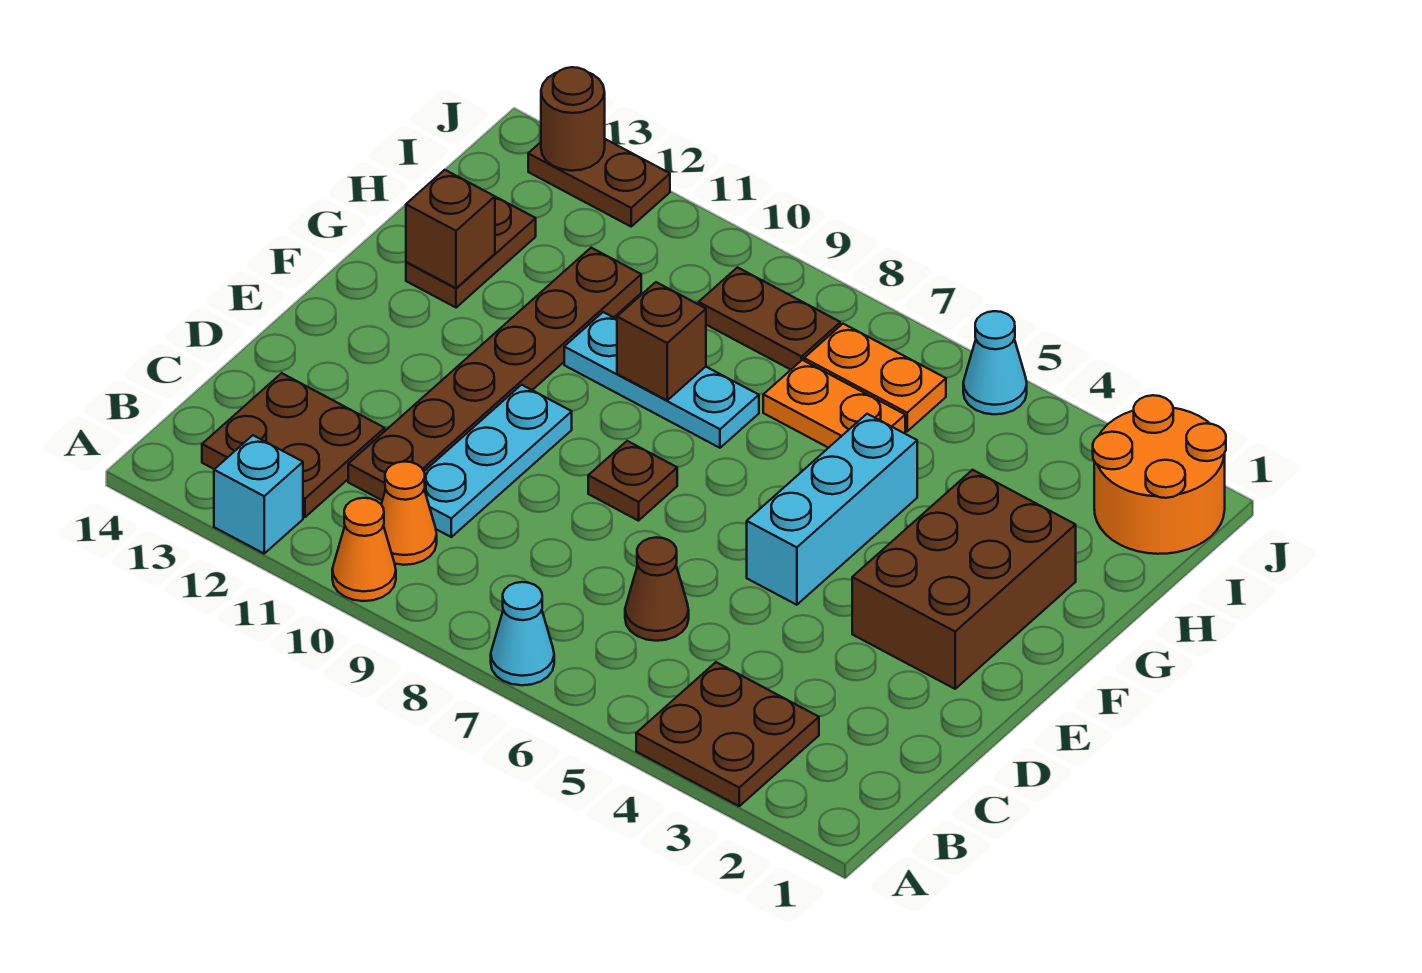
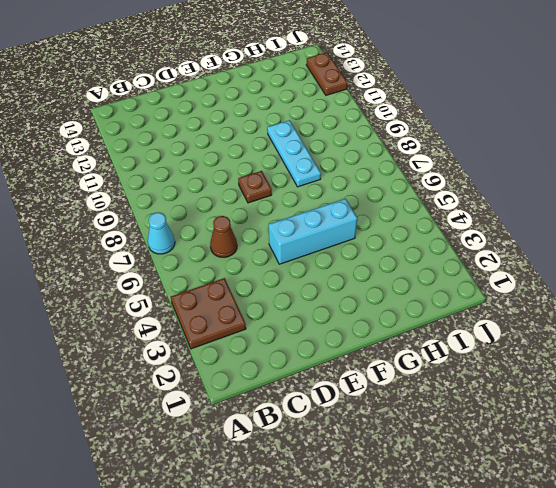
none -> orange cone A10 level 1
none -> cyan brick A12 level 1
none -> orange cone B10 level 1

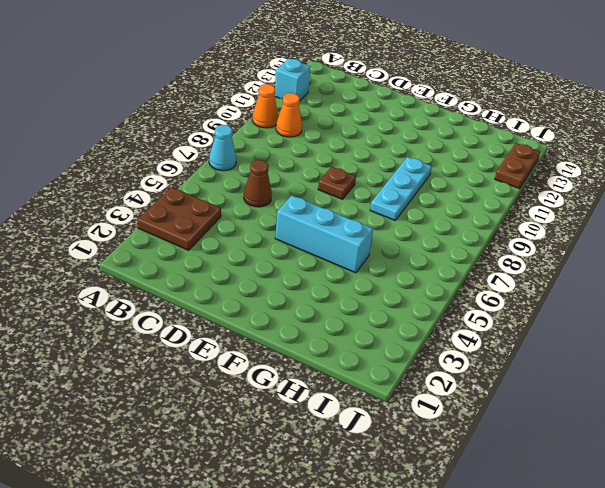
none -> brown plate B12:C13 level 1
none -> cyan plate C10:E10 level 1
none -> brown plate C11:H11 level 1

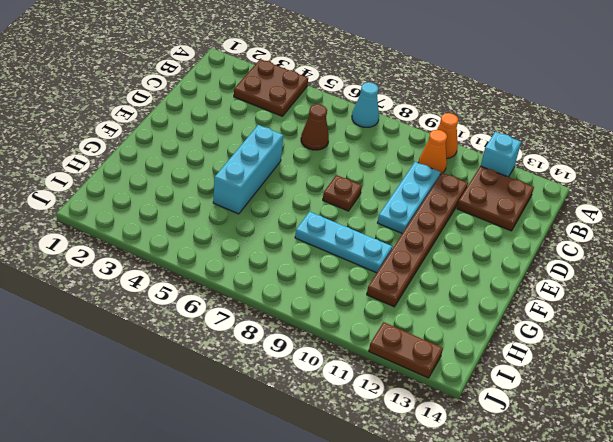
none -> brown brick E2:G3 level 1
none -> brown plate G13:H13 level 1
none -> orange plate H6:H7 level 1

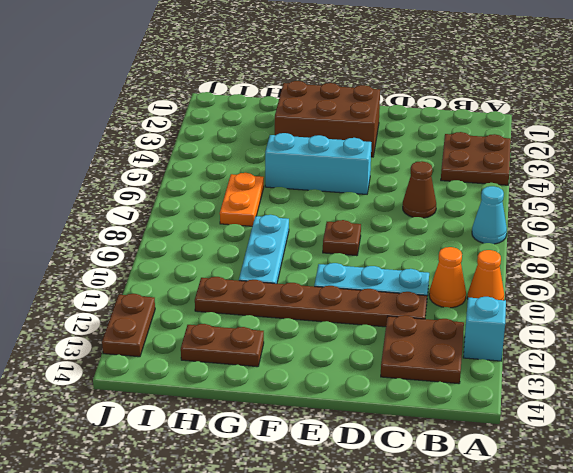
none -> orange round brick I1:J2 level 1
none -> orange plate I6:I7 level 1
none -> brown plate I8:I9 level 1

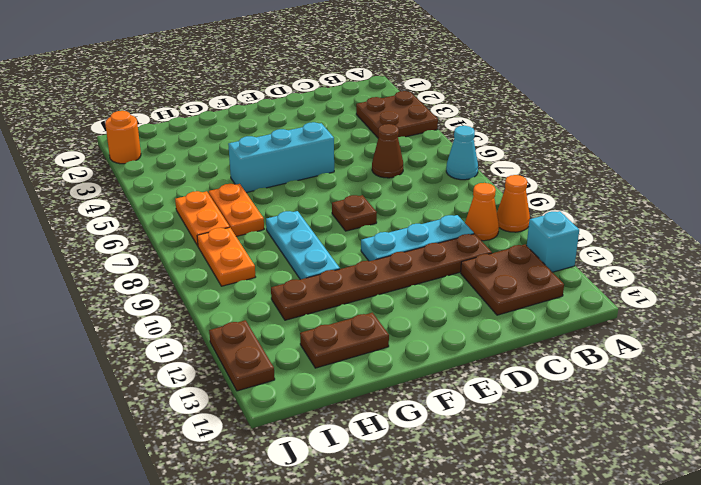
orange plate I8:I9 level 1 -> brown plate I8:I9 level 1
orange round brick J2 level 1 -> orange round brick I1:J2 level 1
none -> brown brick E2:G3 level 1
none -> cyan cone J5 level 1
none -> brown brick G9 level 2

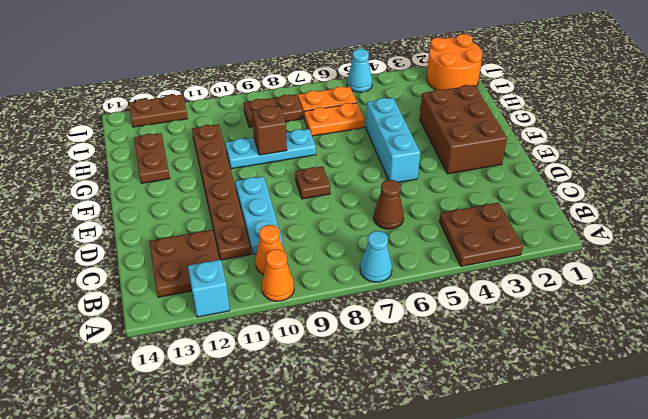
none -> brown brick G13 level 2
none -> brown round brick J13 level 2

